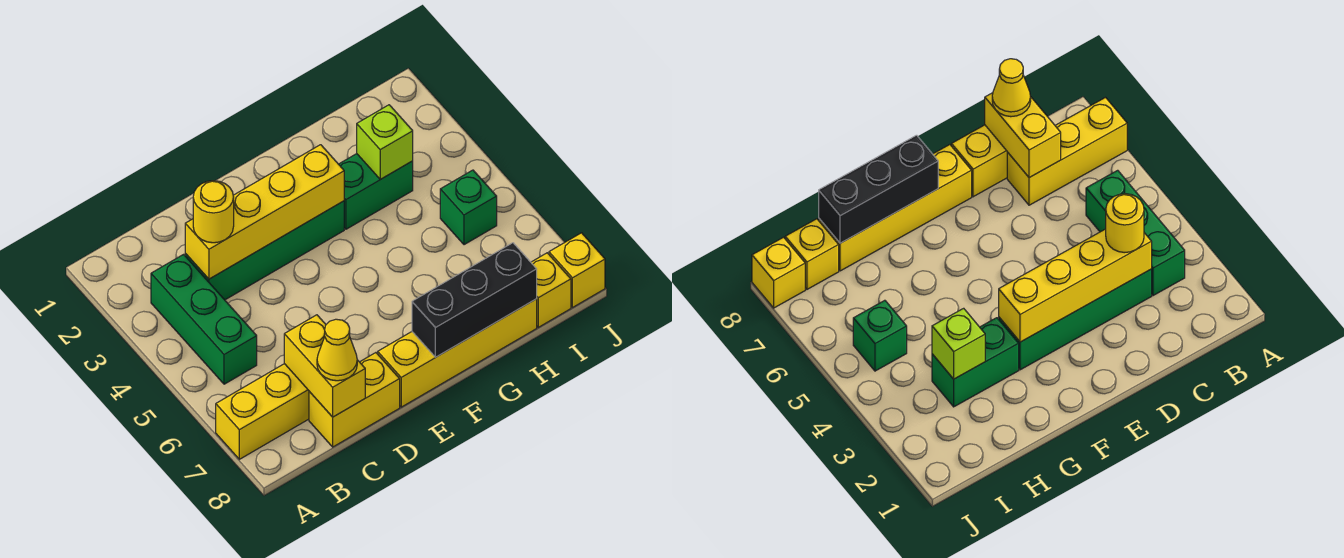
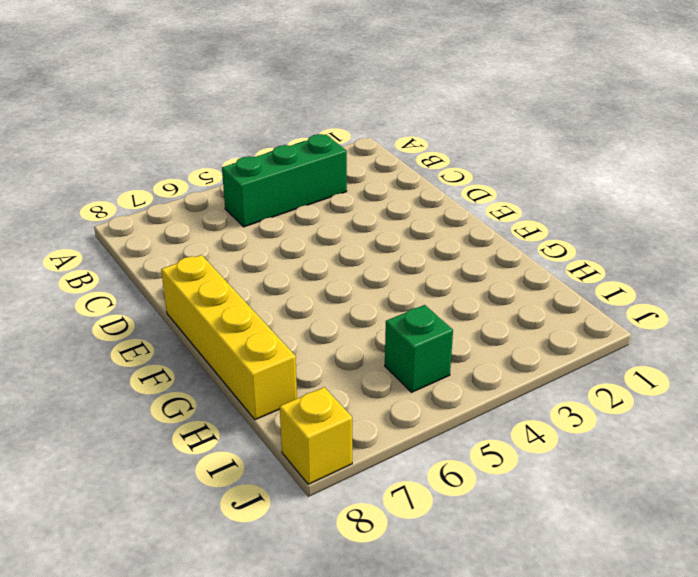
none -> yellow brick A7:C7 level 1
none -> green brick C3:F3 level 1
none -> yellow brick C8:D8 level 1

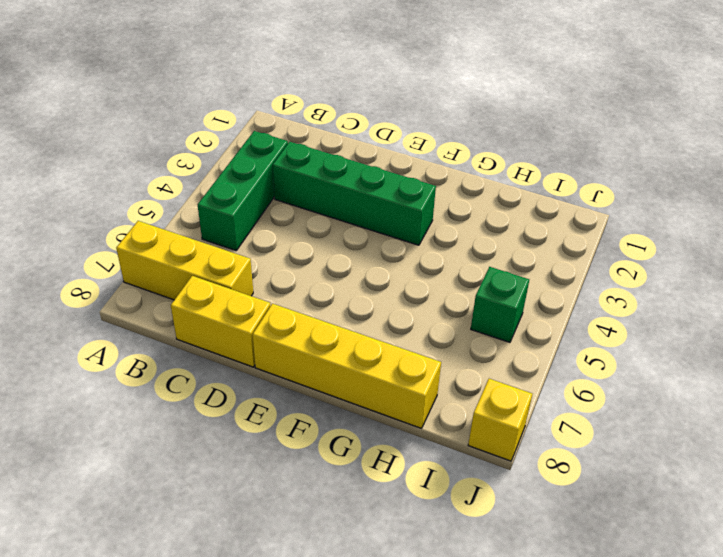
none -> green brick G3:H3 level 1
none -> yellow brick I8 level 1
none -> yellow brick C3:F3 level 2

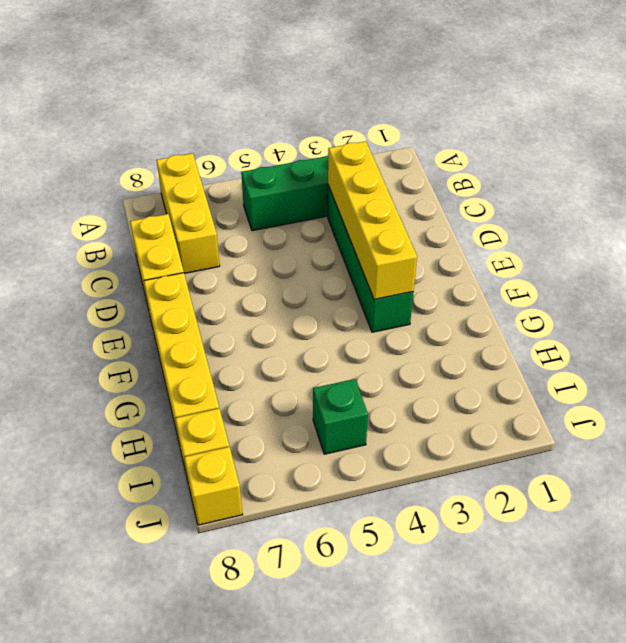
none -> green brick G3:H3 level 1
none -> yellow brick C7:C8 level 2
none -> black brick F8:H8 level 2

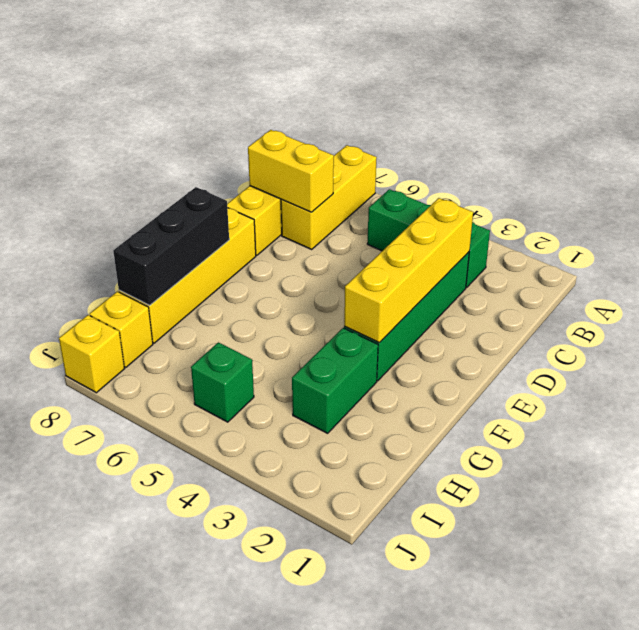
none -> lime brick H3 level 2
none -> yellow round brick C3 level 3
none -> yellow cone C8 level 3

